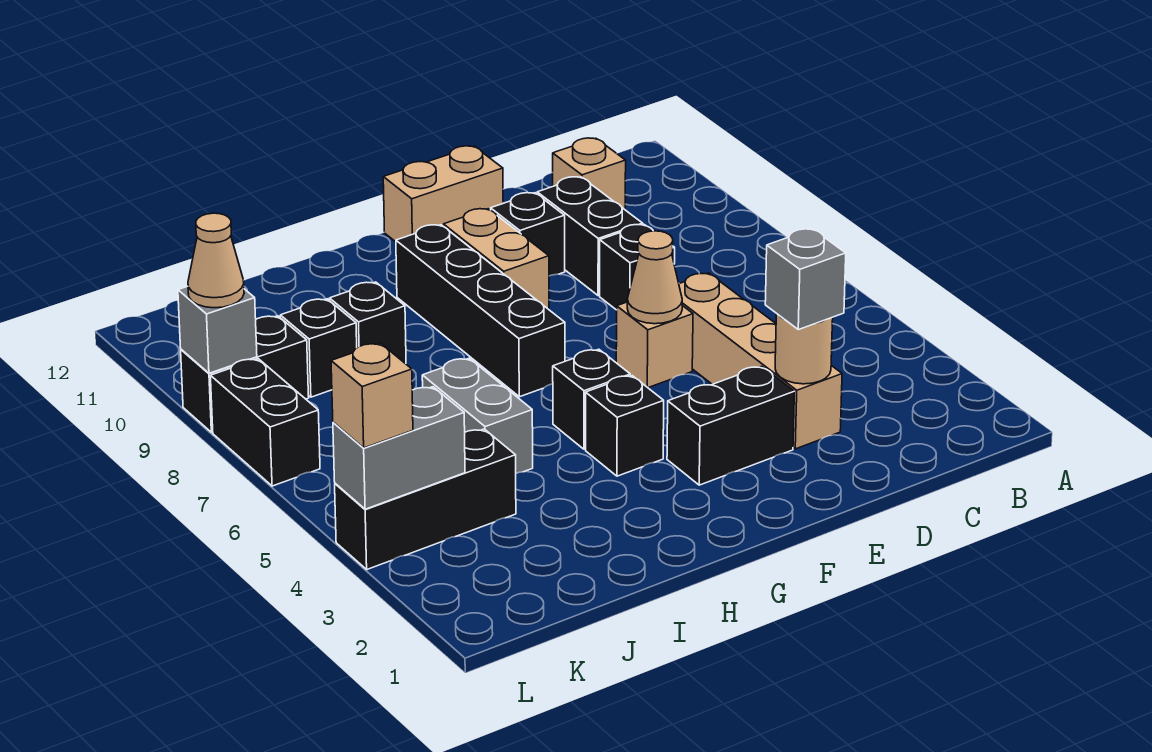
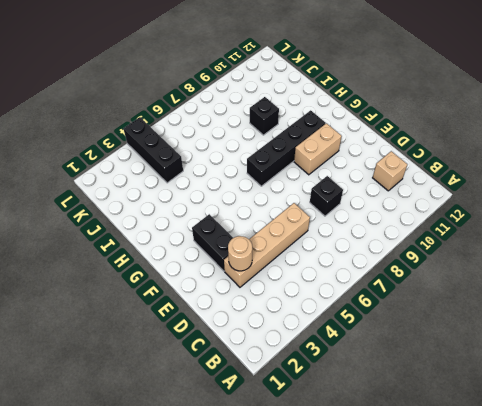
none -> black brick D9:D10 level 1
none -> tan brick E6 level 1
none -> black brick E10 level 1

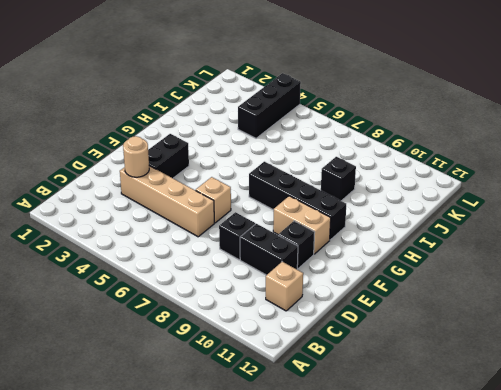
none -> tan brick E12:F12 level 1
none -> black brick G4 level 1
none -> black brick G5 level 1

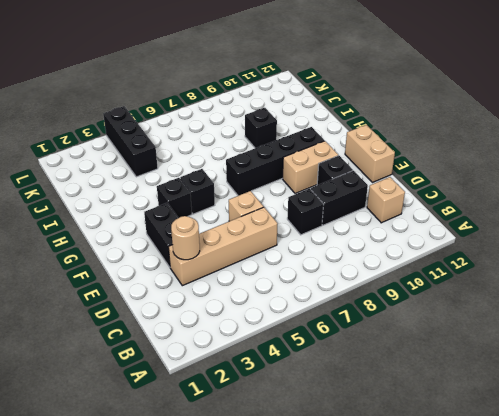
none -> grey brick I5:I6 level 1
none -> black brick J9 level 1
none -> black brick K9:L9 level 1

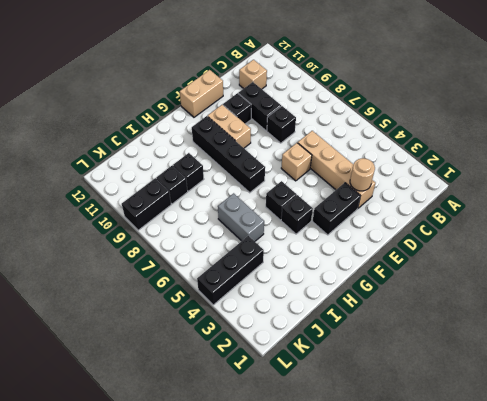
none -> black brick L7:L8 level 1
none -> tan cone E6 level 2
none -> grey brick K4:L4 level 2

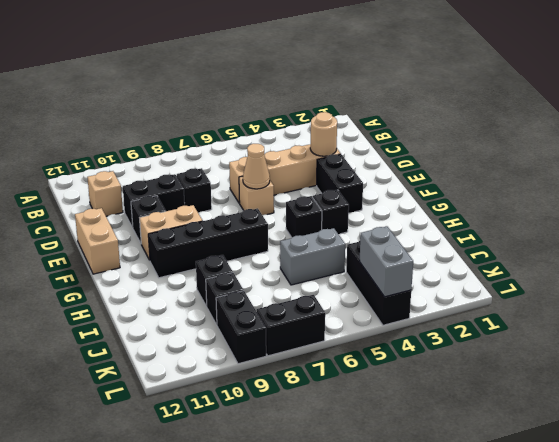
none -> grey brick L9 level 2
none -> grey brick D3 level 3
none -> tan brick L4 level 3

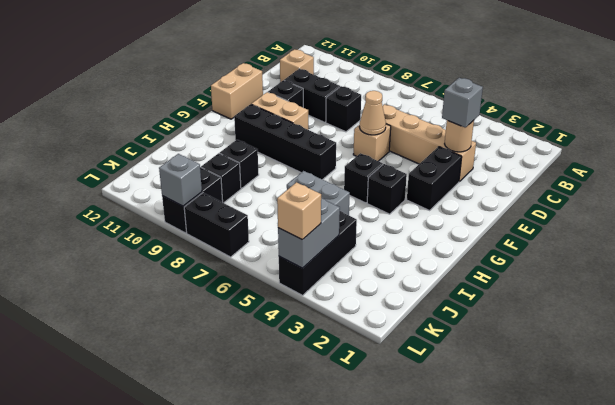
none -> tan cone L9 level 3

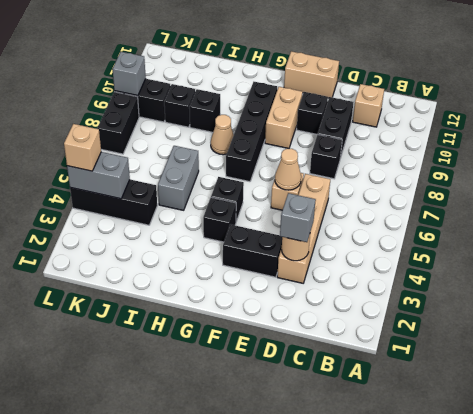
tan cone H8 level 1 -> tan cone L9 level 3

